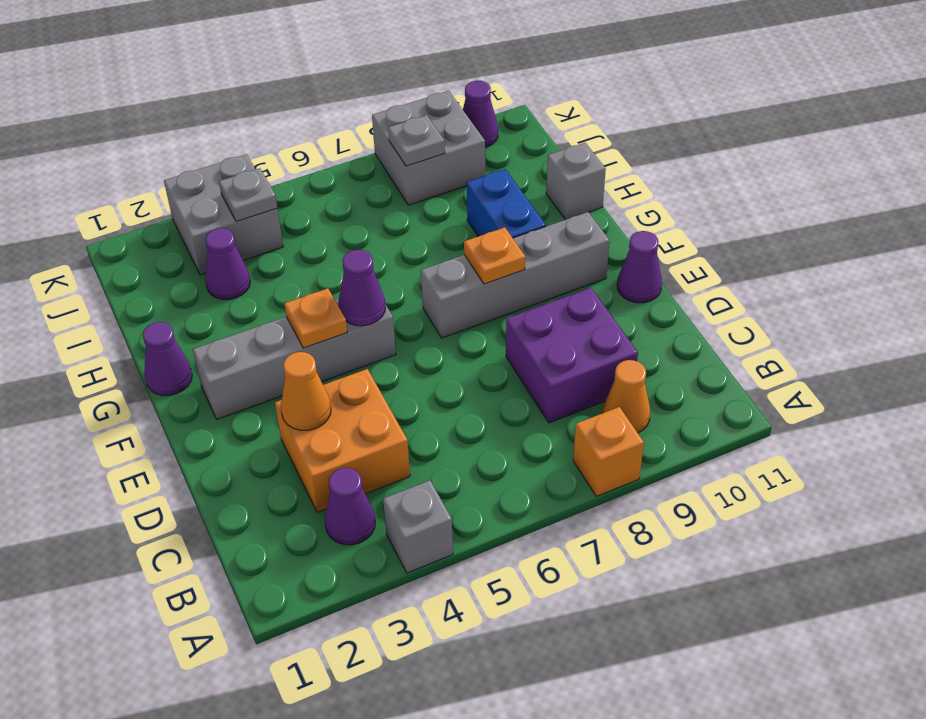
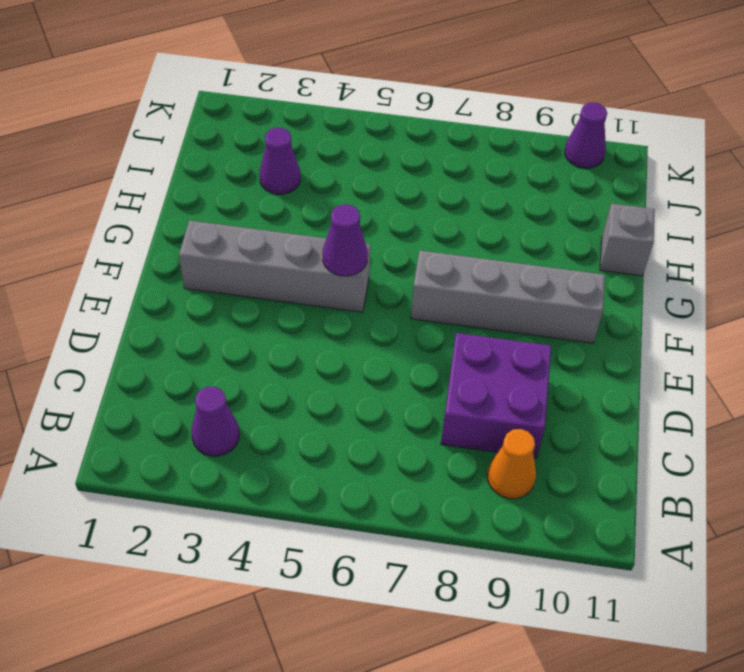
none -> grey brick A4 level 1
none -> orange brick A8 level 1
none -> orange brick C3:D4 level 1

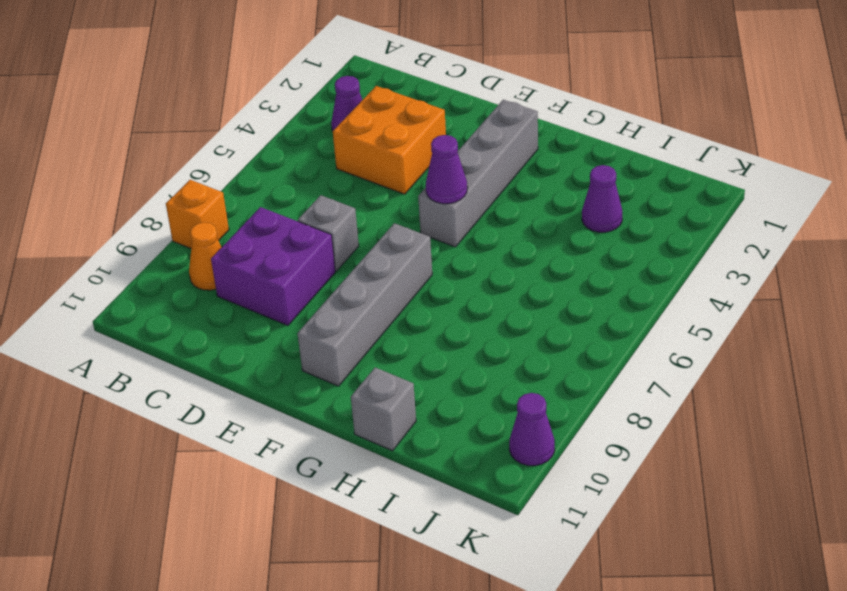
grey brick D7 level 1 -> grey brick A4 level 1
none -> purple cone E11 level 1
none -> purple cone G1 level 1
none -> blue brick G9:H9 level 1

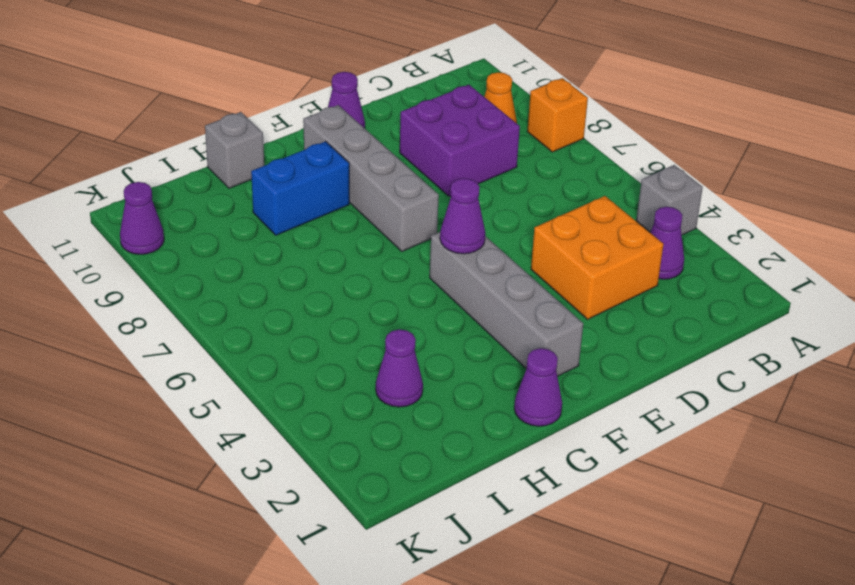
none -> grey brick J3:K4 level 1
none -> grey brick J8:K9 level 1
none -> orange cone D3 level 2

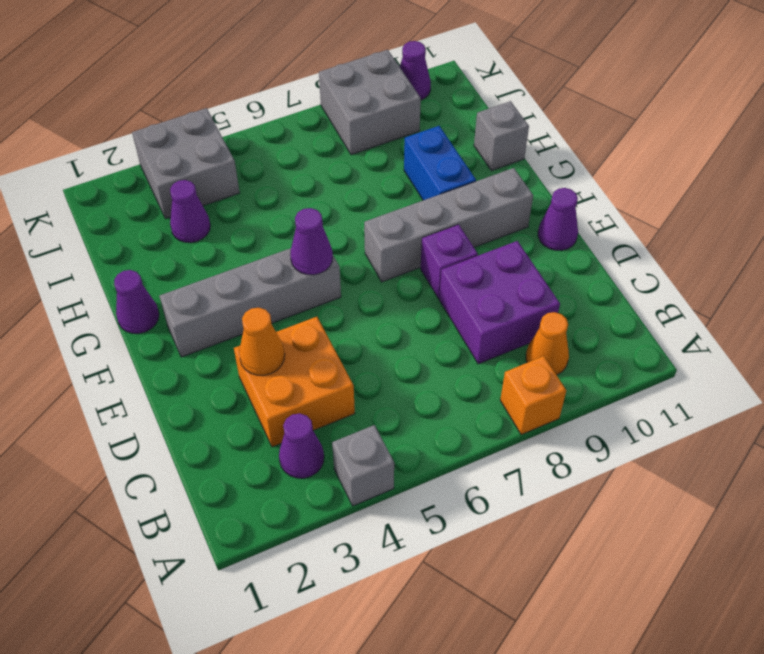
purple brick E8 level 1 -> none
none -> orange plate F4 level 2
none -> orange plate F8 level 2
none -> grey plate J4 level 2

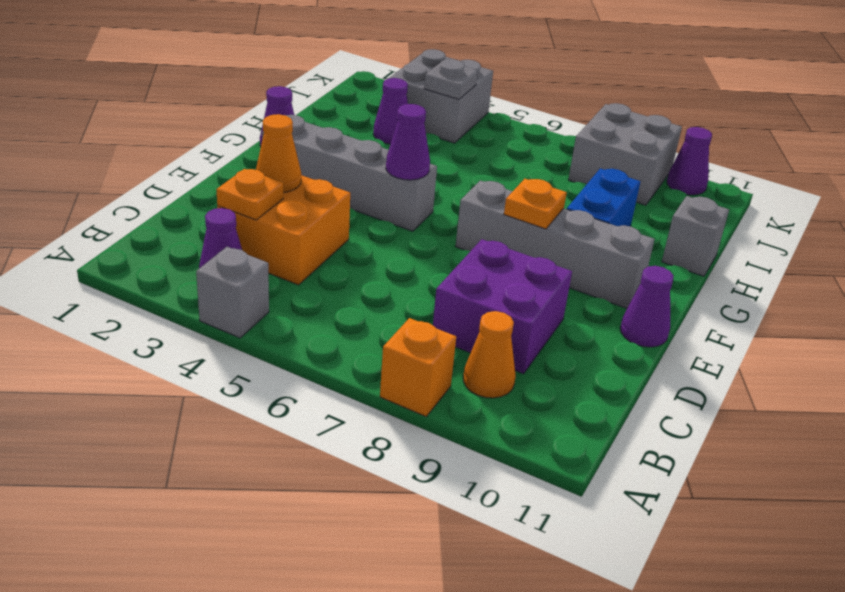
orange plate C3 level 2 -> orange plate F4 level 2
none -> grey plate J8 level 2

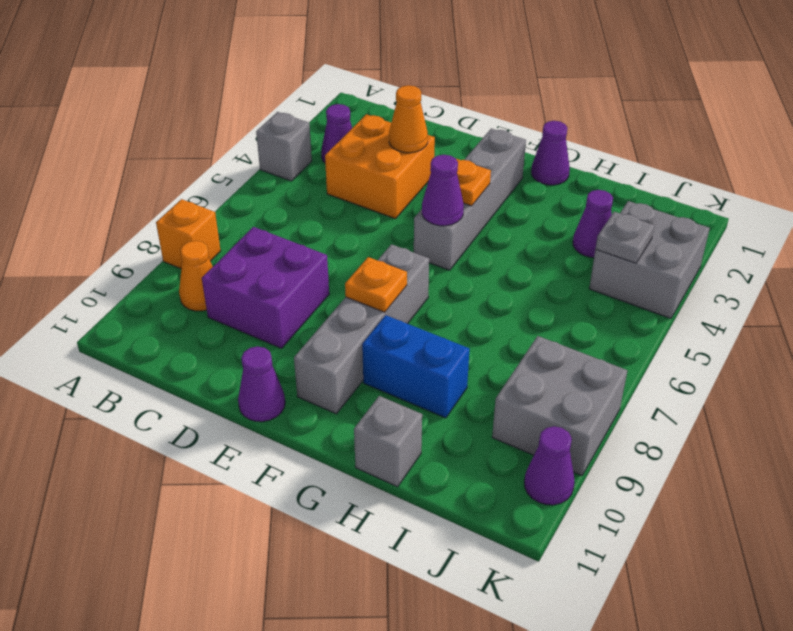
none -> grey plate J8 level 2

